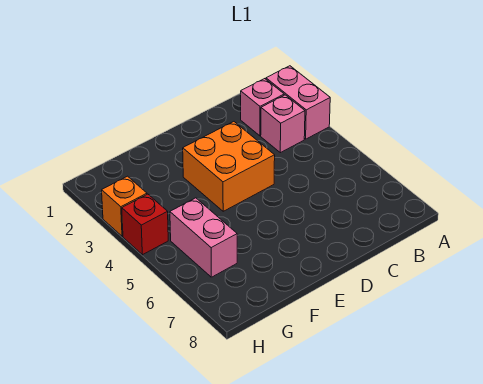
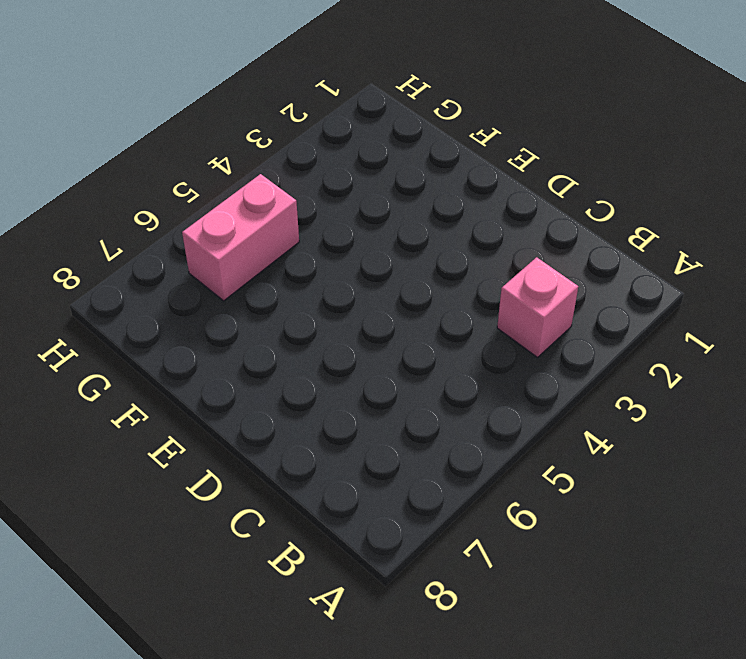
none -> pink brick A2:A3 level 1
none -> pink brick B2 level 1

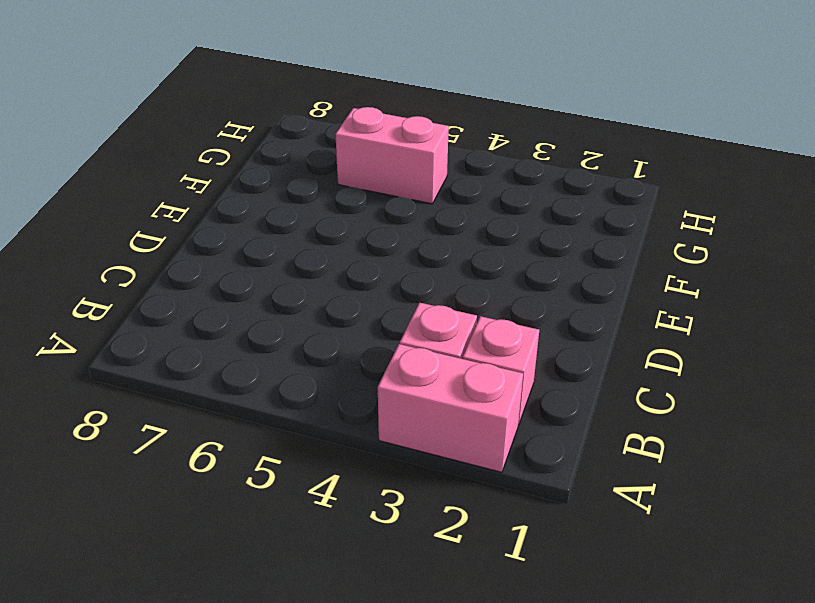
none -> orange brick D3:E4 level 1
none -> orange brick H3 level 1

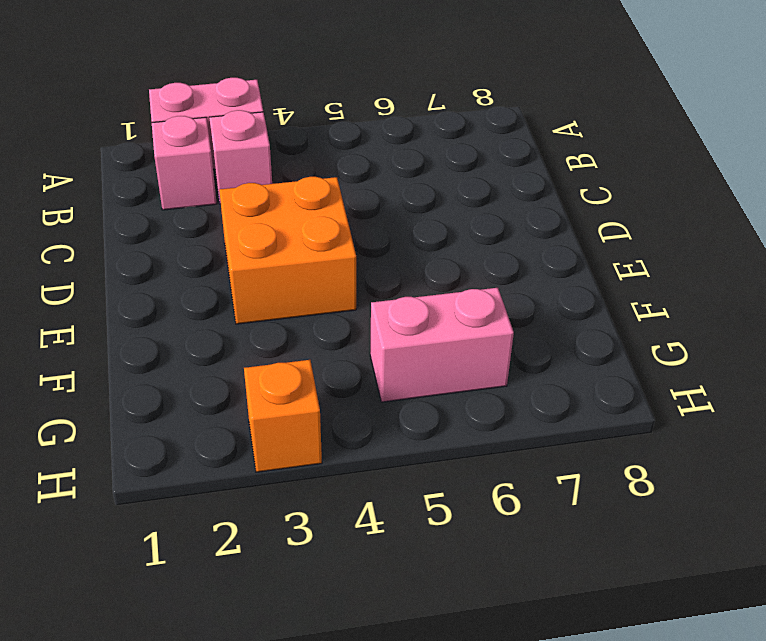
none -> red brick H4 level 1

